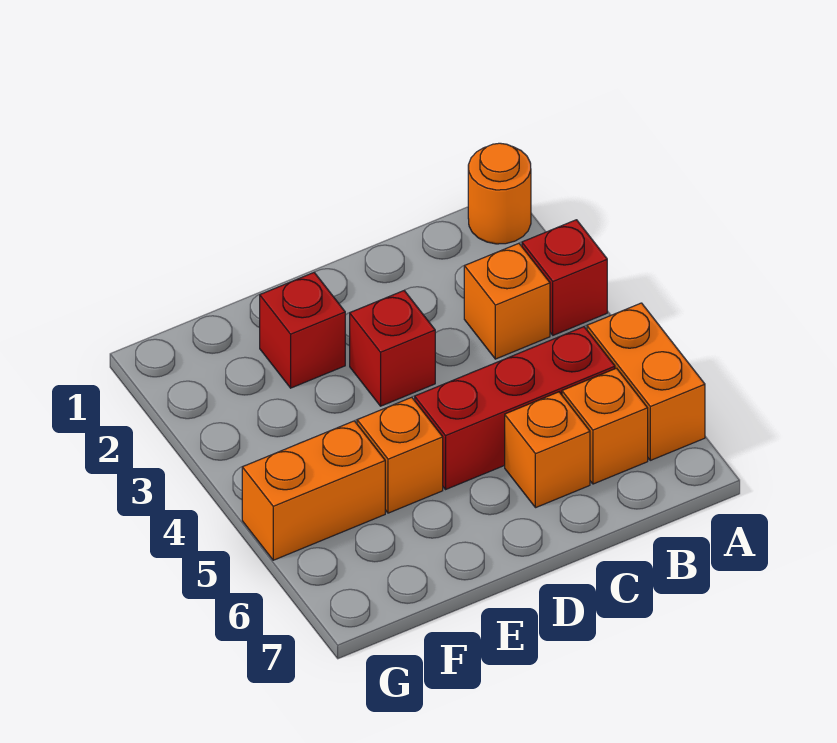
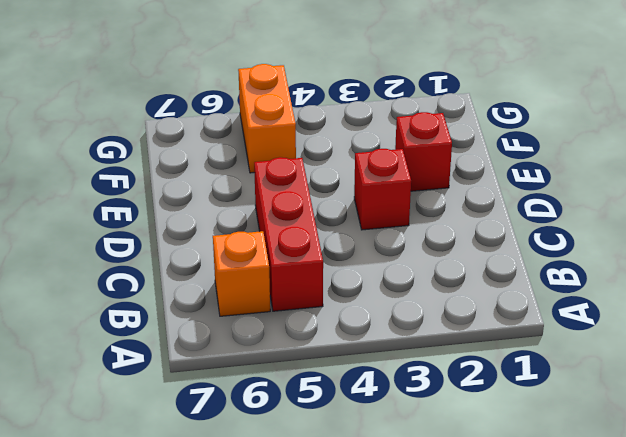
none -> orange round brick A1 level 1
none -> red brick A3 level 1

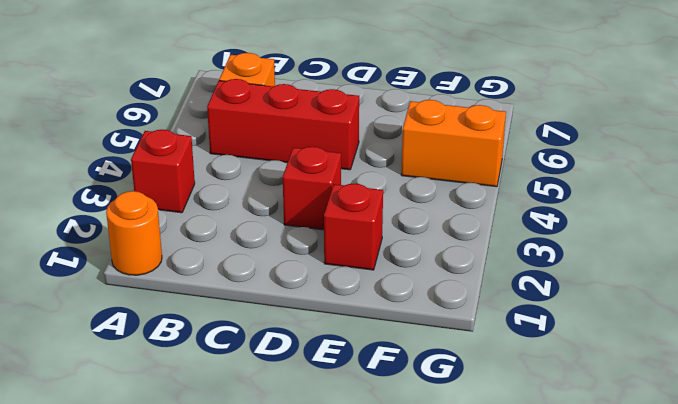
none -> orange brick A5:A6 level 1
none -> orange brick B3 level 1

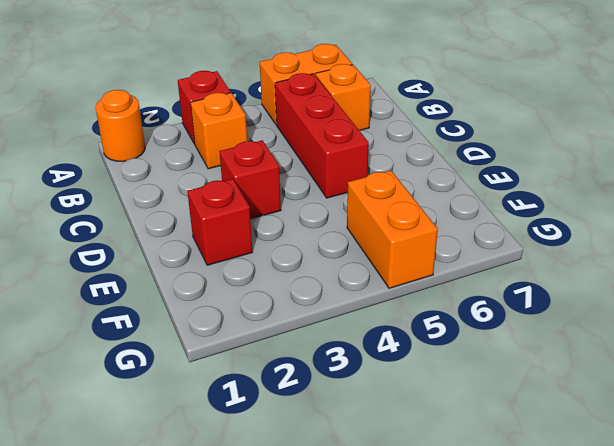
none -> orange brick C6 level 1
none -> orange brick E5 level 1

